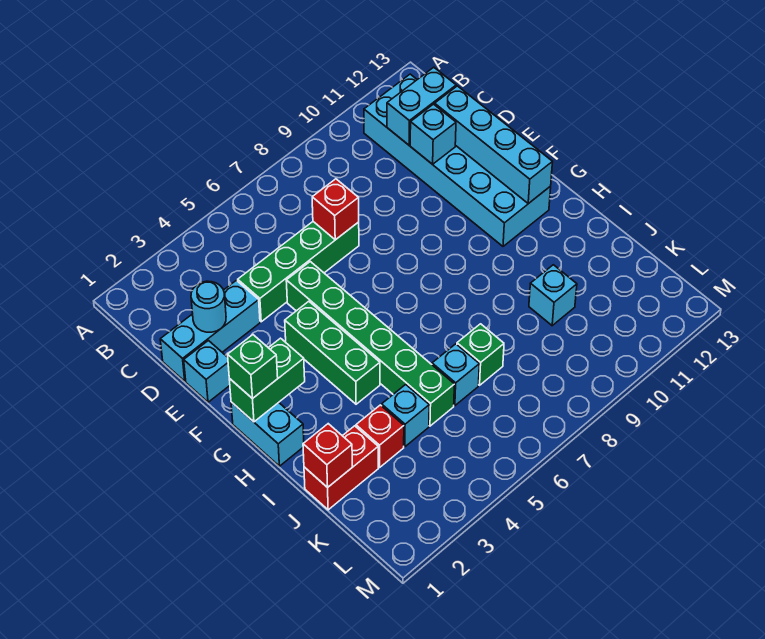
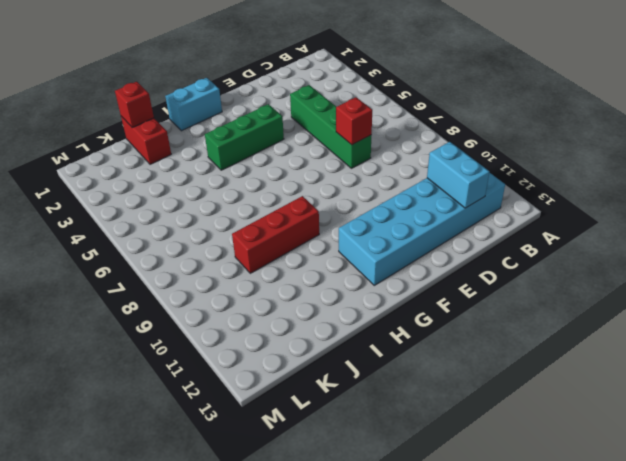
red brick H9:J9 level 1 -> none
none -> cyan brick D1:D3 level 1
none -> cyan brick E1 level 1
none -> green brick E5:J5 level 1

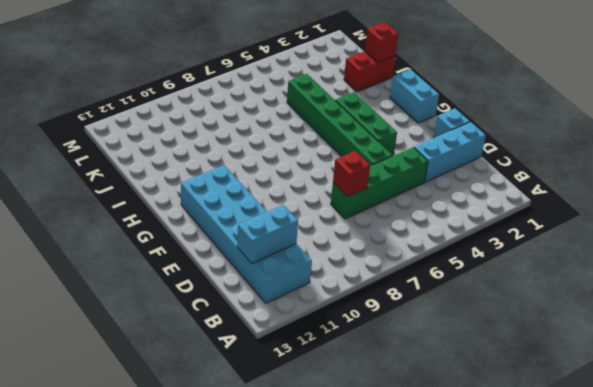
none -> red brick J3 level 1
none -> cyan brick J4 level 1
none -> cyan brick J6 level 1

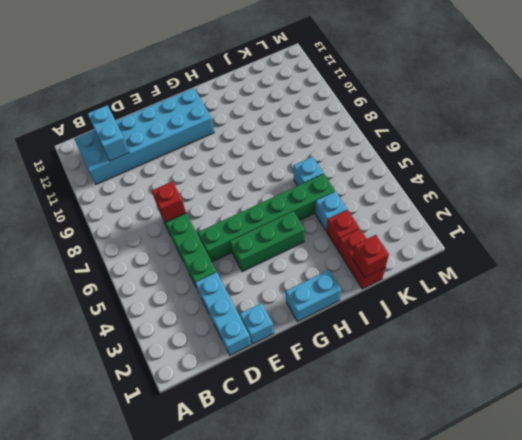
none -> green brick J7 level 1
none -> cyan brick J10 level 1
none -> cyan round brick D2 level 2

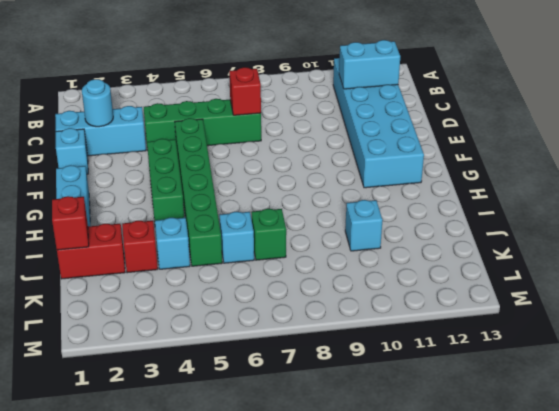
none -> cyan brick D11 level 2
none -> cyan brick D12:G12 level 2
none -> green brick G1:G2 level 2

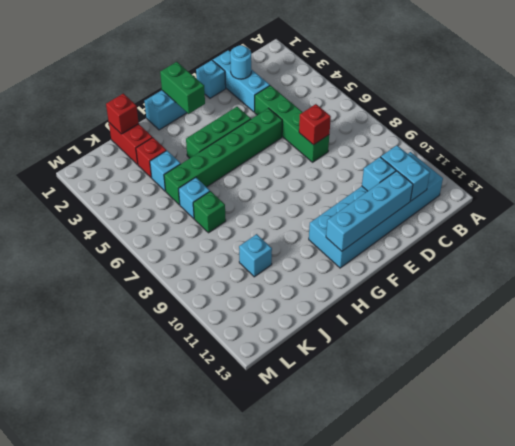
none -> green brick G1 level 3

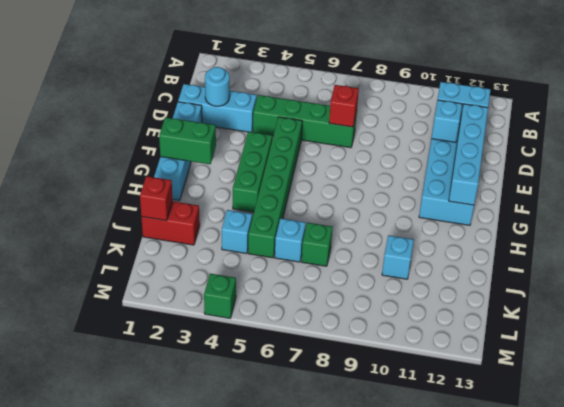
green brick M4 level 1 -> green brick G1 level 3
none -> red brick J3 level 1

